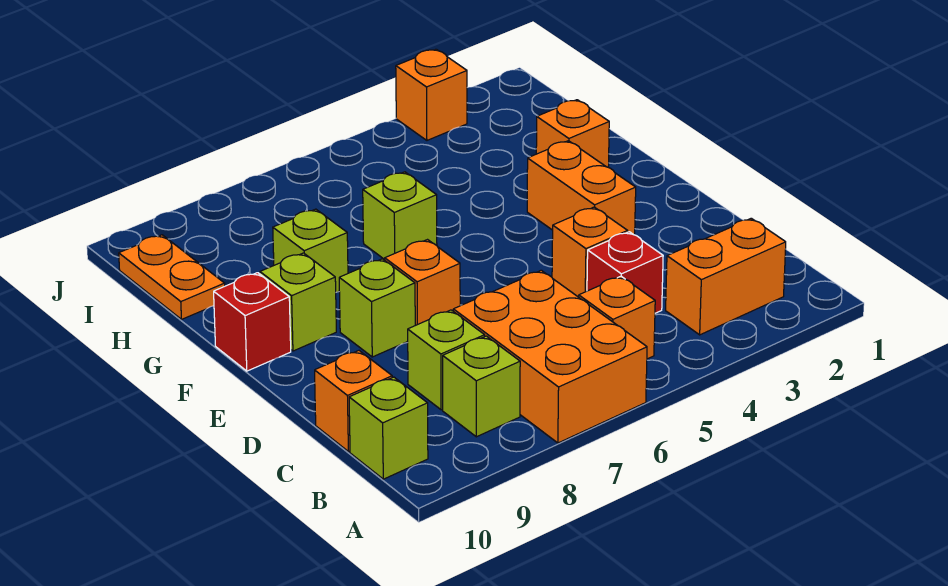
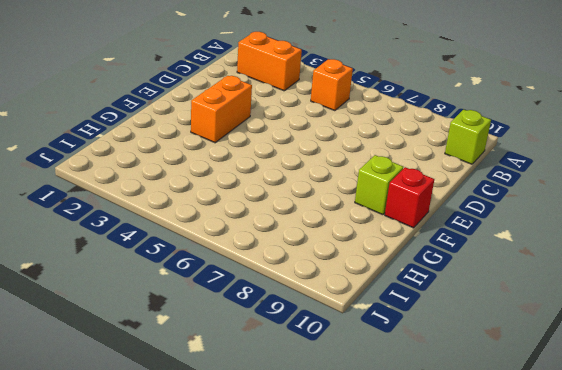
none -> orange brick A6:C7 level 1
none -> lime brick B8 level 1
none -> red brick C4 level 1

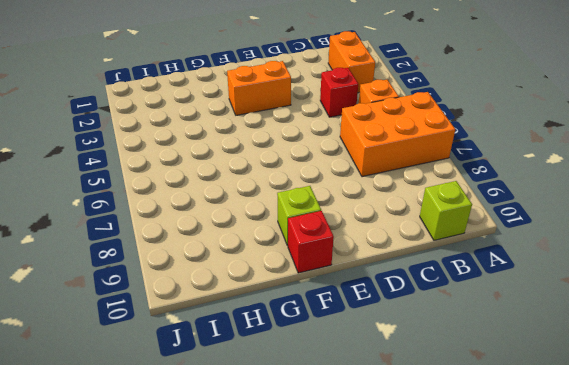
none -> lime brick B8 level 1
none -> lime brick C8 level 1
none -> orange brick C10 level 1

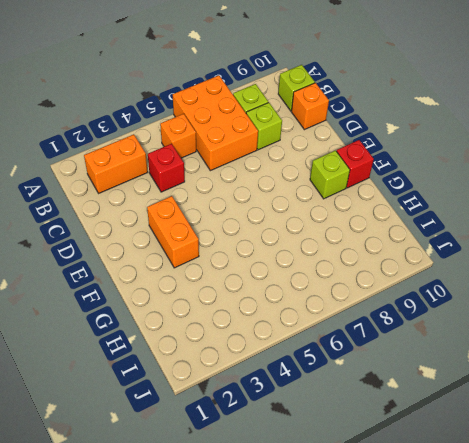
none -> orange brick D4 level 1
none -> orange brick E7 level 1
none -> lime brick E8 level 1

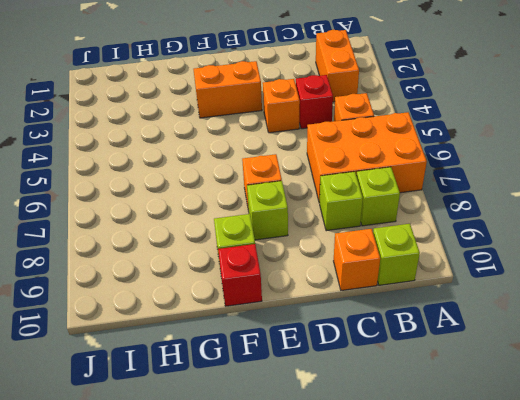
none -> orange brick G2 level 1
none -> lime brick G6 level 1
none -> lime brick G8 level 1

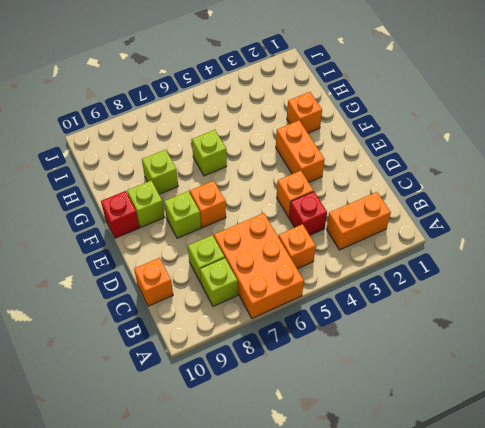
none -> lime brick B10 level 1
none -> orange plate H10:I10 level 1
none -> orange brick J3 level 1

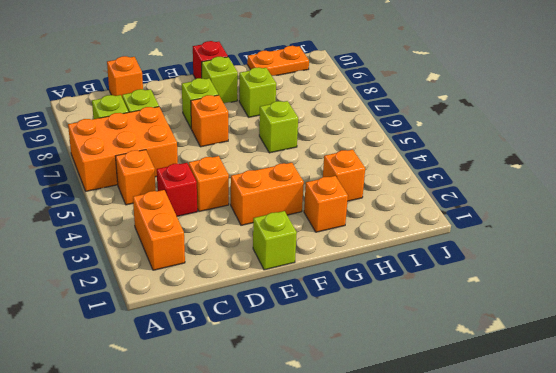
lime brick E1 level 1 -> lime brick B10 level 1
orange brick H3 level 1 -> orange brick J3 level 1

